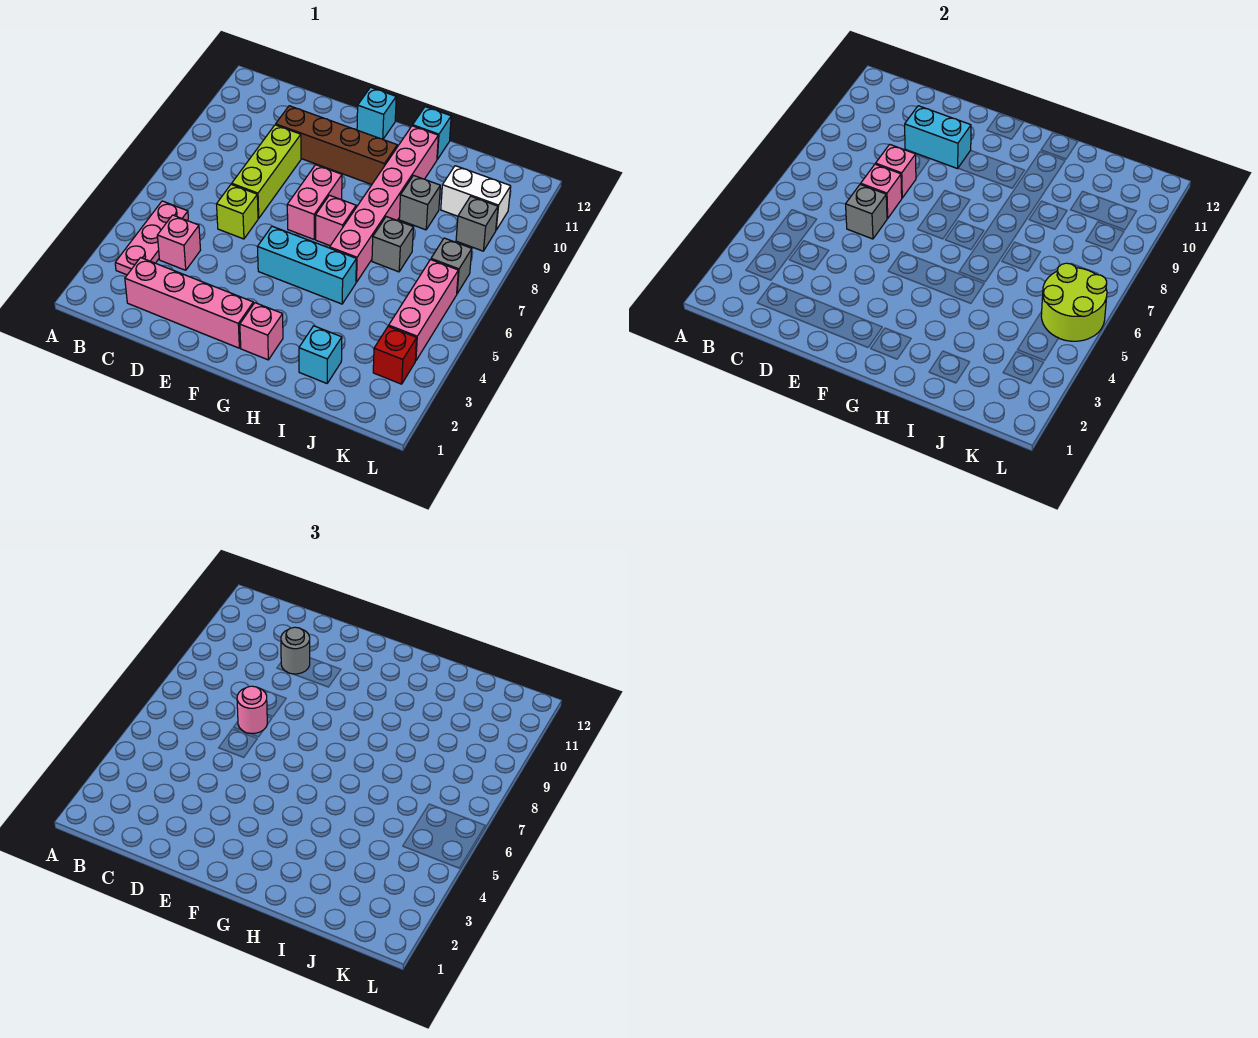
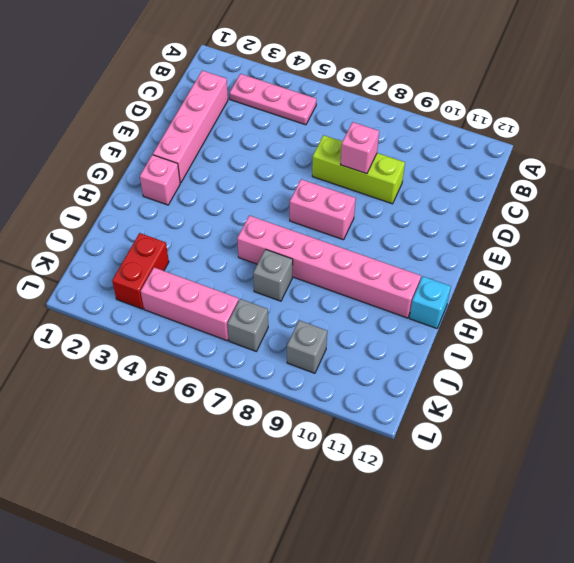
red brick J3:K3 level 1 -> red brick K3 level 1
none -> pink brick C4 level 1
none -> lime brick D6 level 1
none -> brown brick D10:G10 level 1

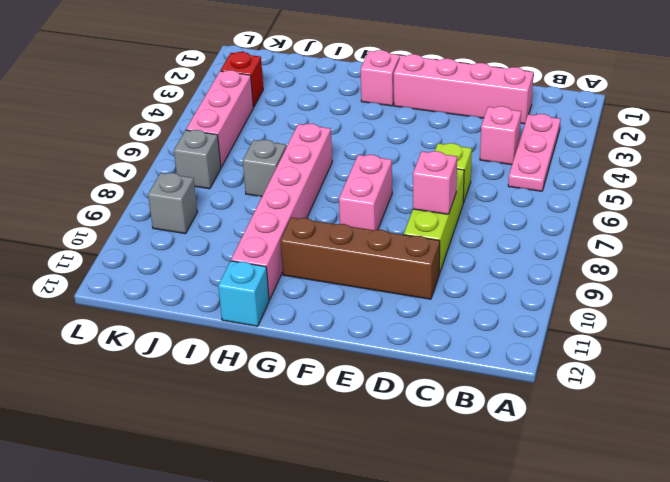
none -> cyan brick F5:H5 level 1
none -> cyan brick F12 level 1
none -> pink brick G7 level 1

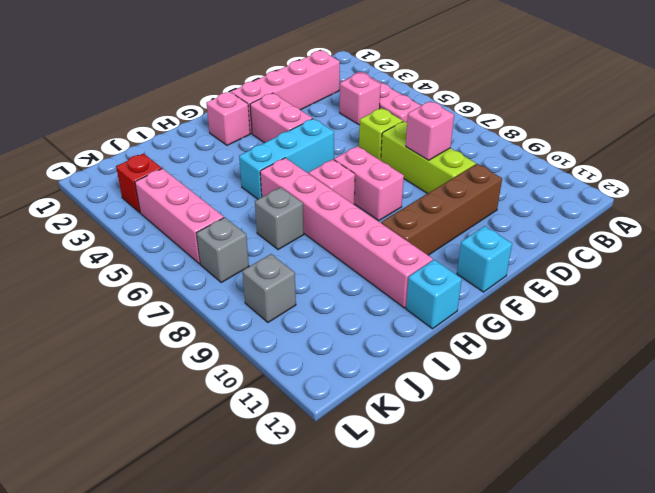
pink brick F3:F4 level 1 -> none
none -> cyan brick I2 level 1
none -> grey brick I9 level 1
none -> white brick J10:K10 level 1

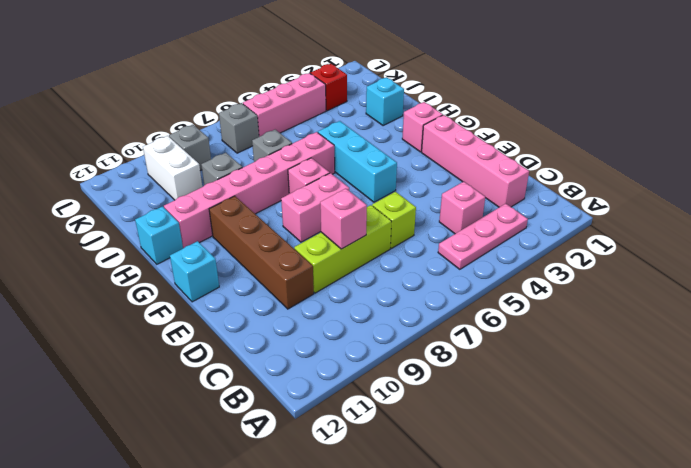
none -> grey brick D6 level 2
none -> pink brick D7 level 2
none -> cyan brick D10:E10 level 2

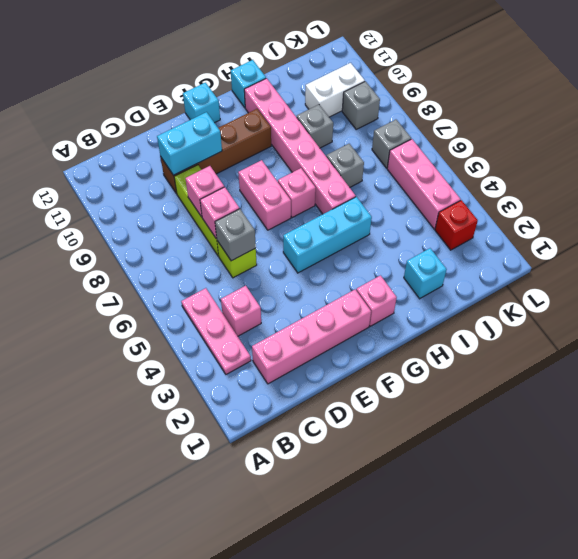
none -> lime round brick K5:L6 level 2
none -> pink round brick D7 level 3
none -> grey round brick D10 level 3

